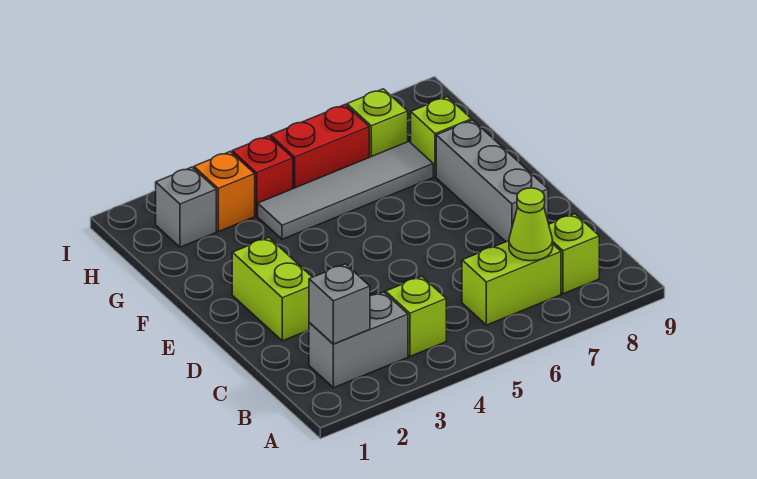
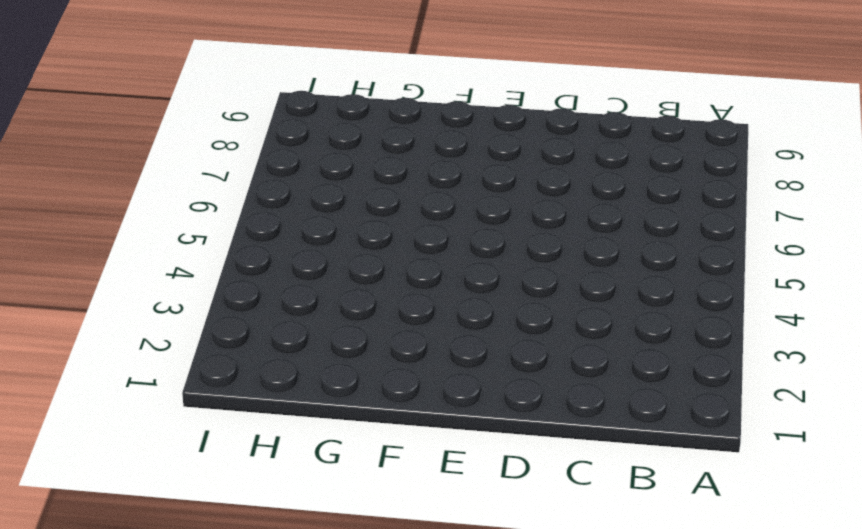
none -> grey brick B2:B3 level 1
none -> lime brick B4 level 1
none -> lime brick B6:B7 level 1

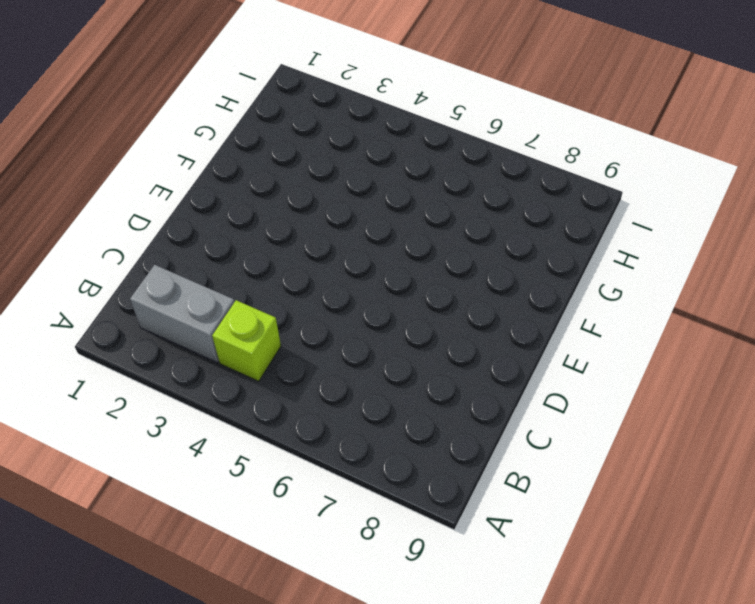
none -> lime brick B6:B7 level 1
none -> lime brick B8 level 1
none -> lime brick D2:E2 level 1

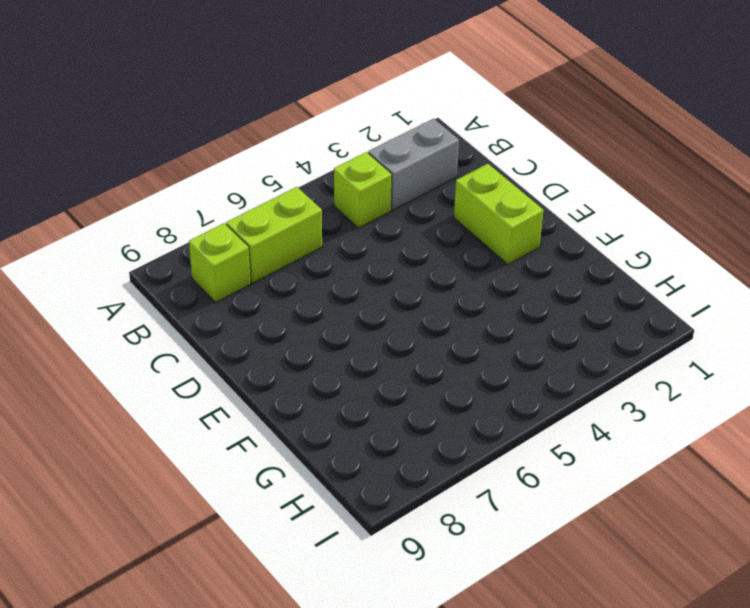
none -> grey brick D8:F8 level 1
none -> grey tile G4:G7 level 1
none -> lime brick G8 level 1

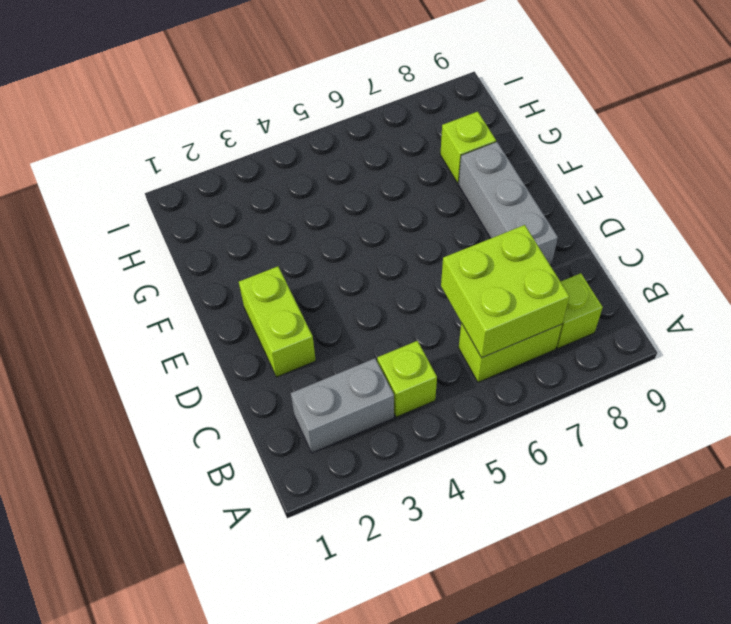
lime brick B6:C7 level 2 -> lime cone B7 level 2
none -> grey tile G4:G7 level 1
none -> grey brick H2 level 1
none -> orange brick H3 level 1

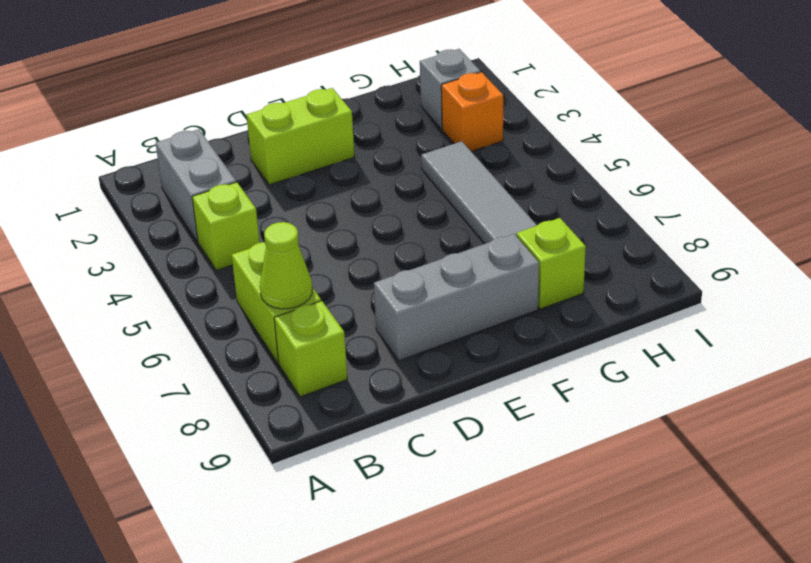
none -> red brick H4 level 1
none -> red brick H5:H6 level 1
none -> lime brick H7 level 1

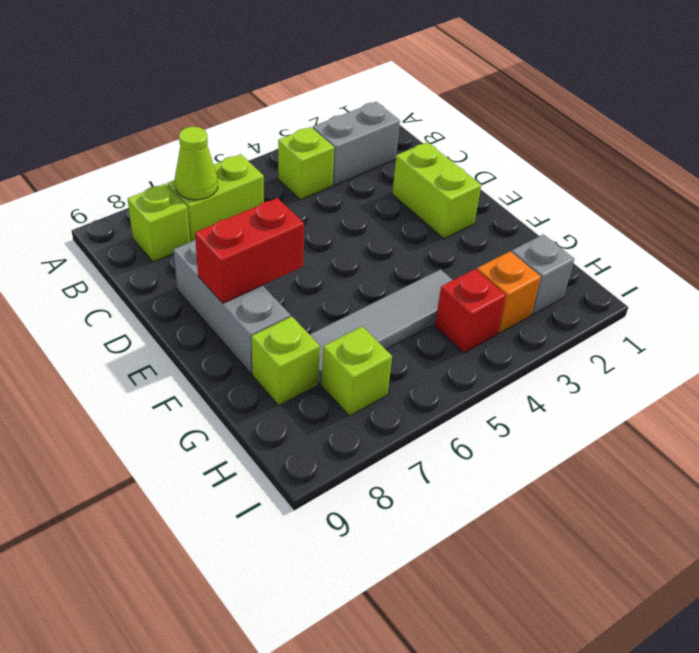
red brick E7:E8 level 2 -> red brick H5:H6 level 1
none -> grey brick B2 level 2

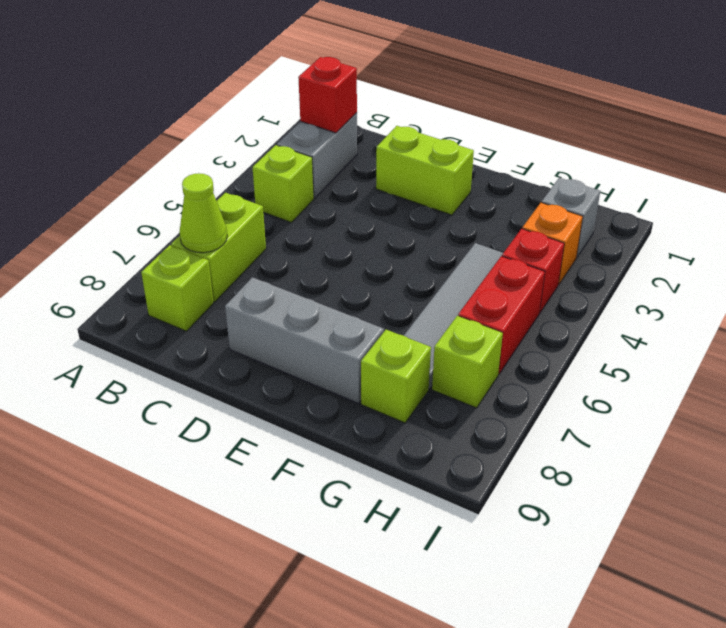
red brick B2 level 2 -> grey brick B2 level 2

